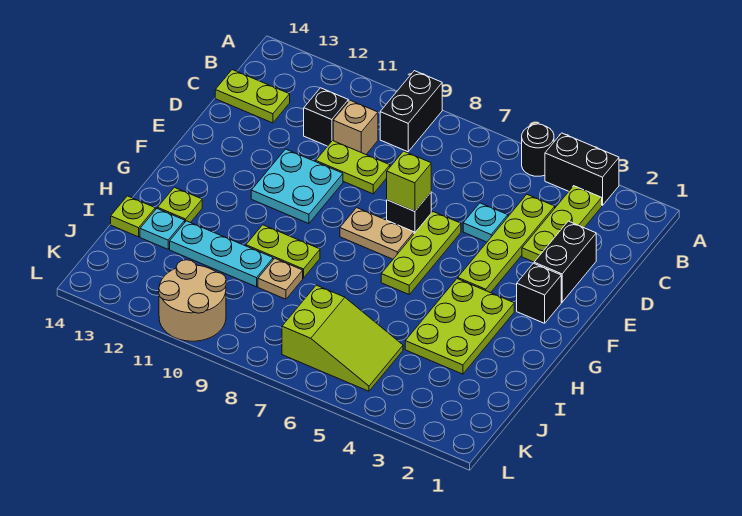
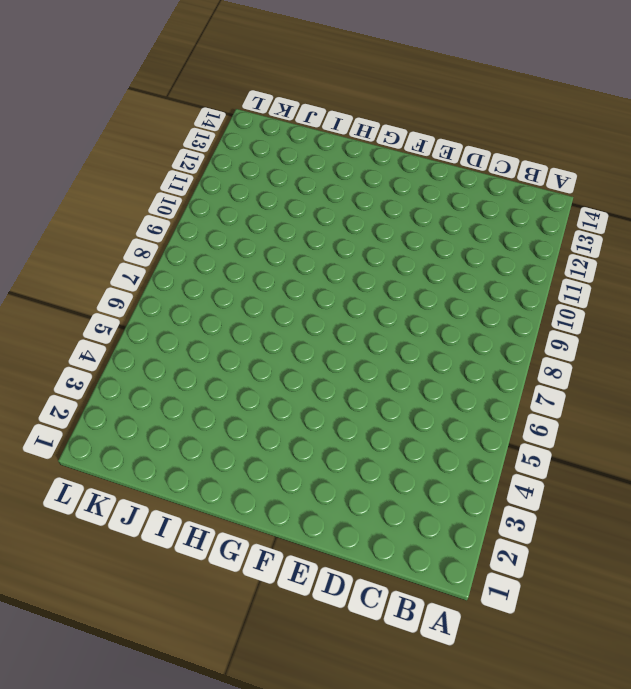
none -> black brick A3:A4 level 1
none -> black round brick A5 level 1
none -> black brick A9:B9 level 1

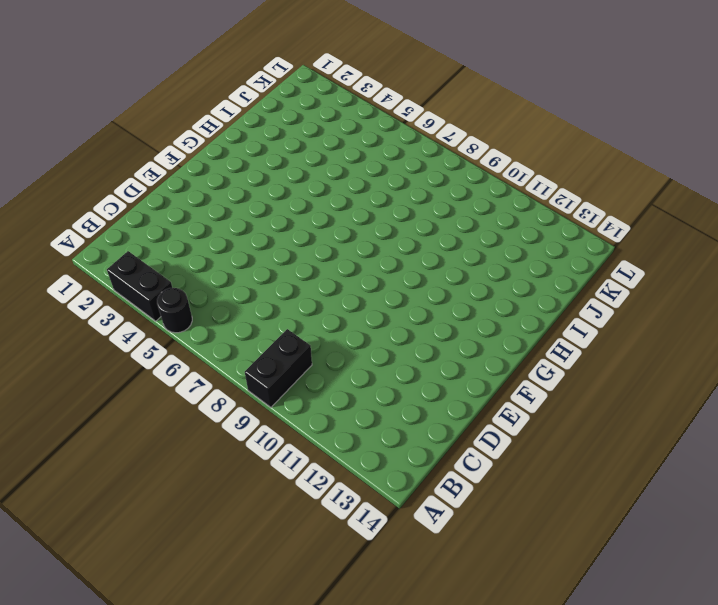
none -> lime plate B3:D3 level 1
none -> lime plate C4:F4 level 1
none -> tan brick C10 level 1

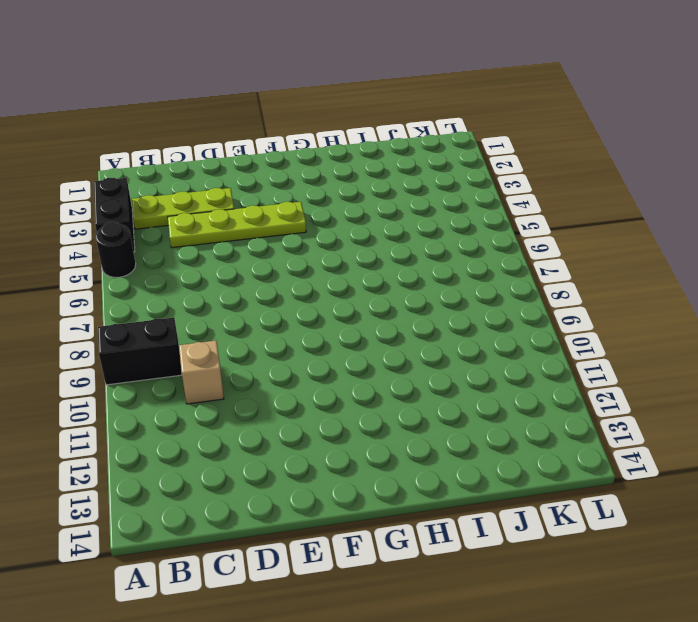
none -> black brick C11 level 1
none -> lime plate C13:C14 level 1
none -> black brick D2:E2 level 1

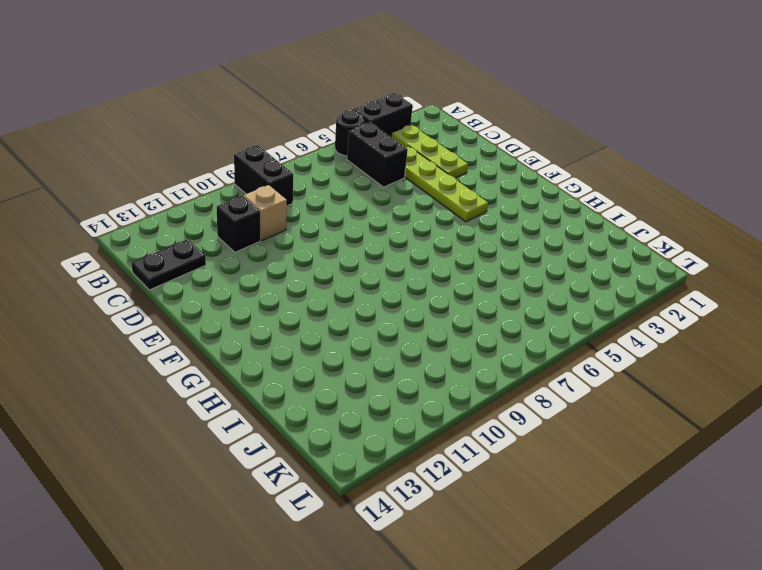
black brick B5:C5 level 1 -> black brick D2:E2 level 1
black plate C13:C14 level 1 -> lime plate C13:C14 level 1
none -> cyan plate D5 level 1
none -> lime plate D9:D10 level 1
none -> lime plate E6:G6 level 1

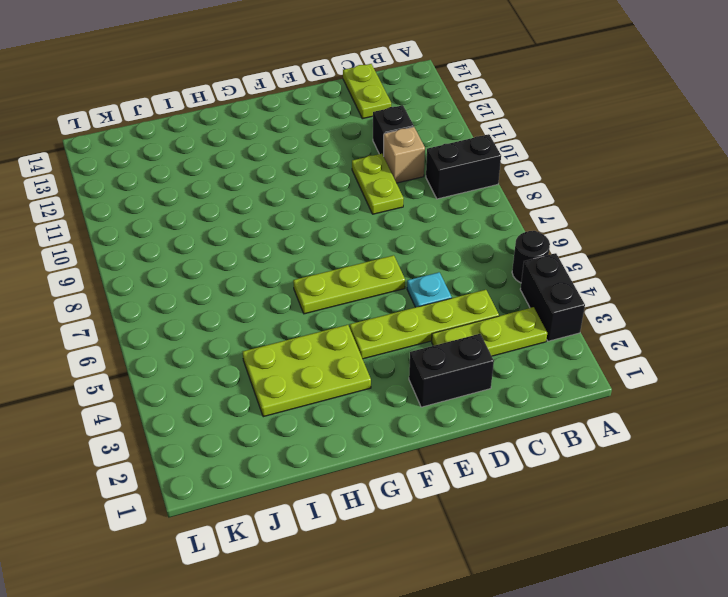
none -> black brick E7 level 1
none -> cyan plate E10:F11 level 1
none -> black brick F2 level 1

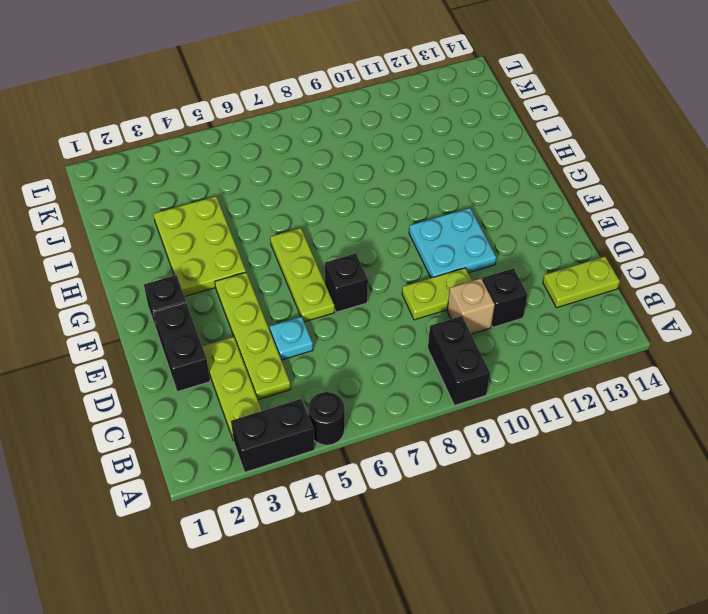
none -> tan plate F7:F8 level 1
none -> lime plate H9:H10 level 1
none -> lime plate H13 level 1

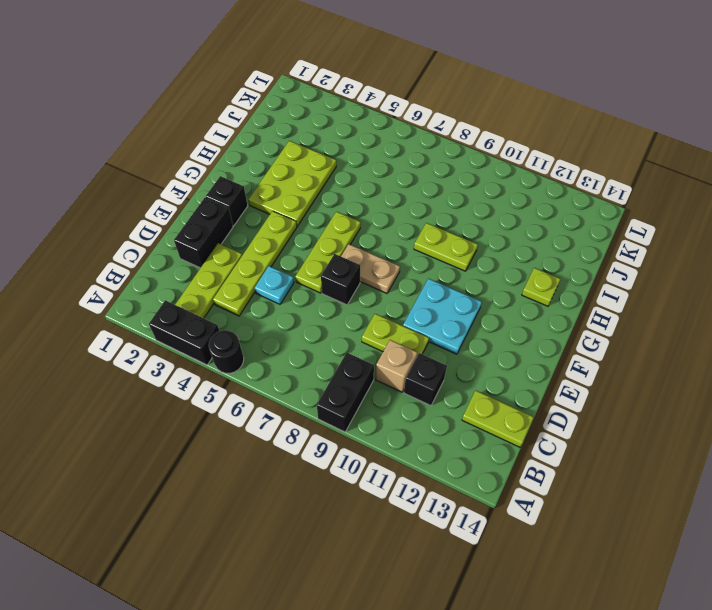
none -> tan plate I9 level 1
none -> cyan plate I10:I12 level 1
none -> cyan plate I13 level 1

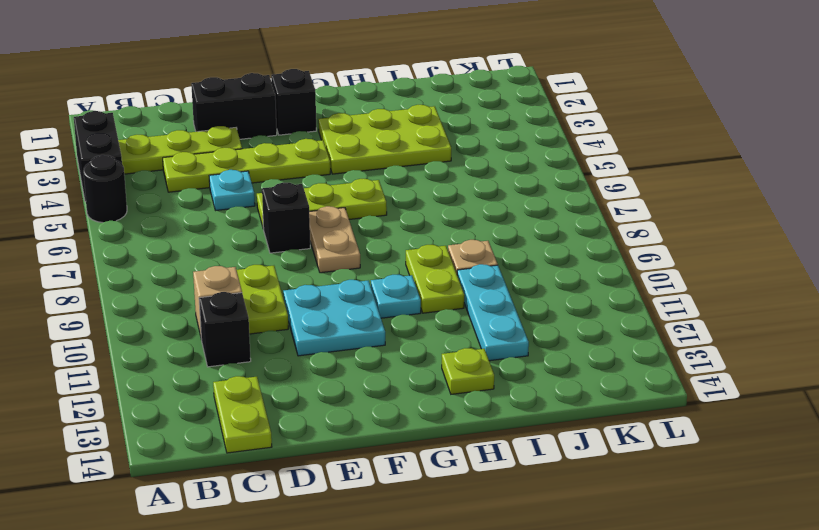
cyan plate G10 level 1 -> cyan plate I13 level 1
none -> black brick A9:B9 level 1
none -> lime plate I14 level 1
none -> lime slope J5:K7 level 1 top 7

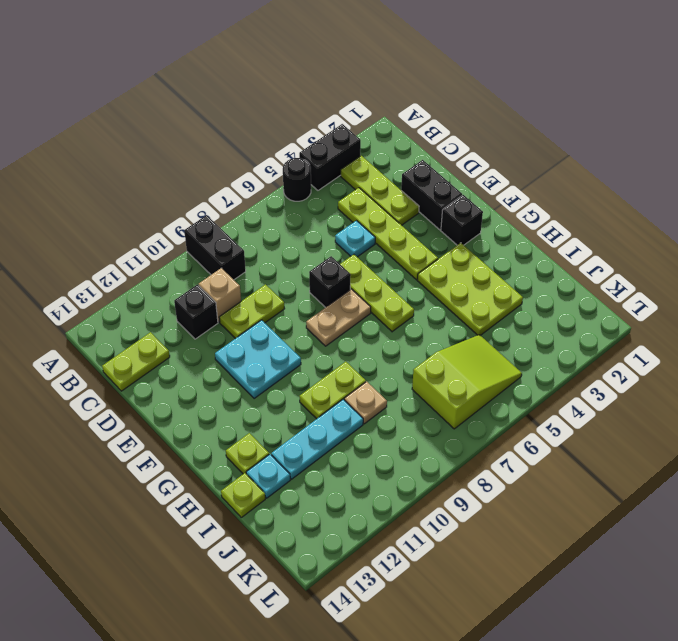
none -> tan round brick K10:L11 level 1
none -> lime brick E7 level 2

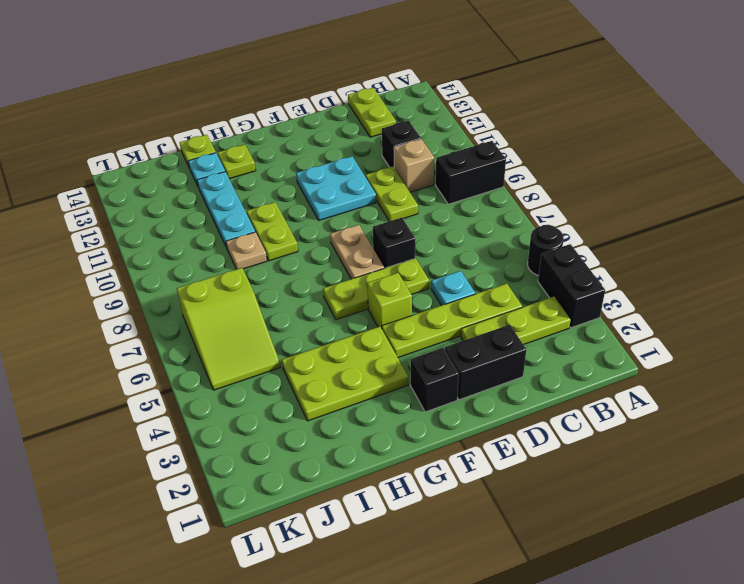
lime brick F5 level 1 -> lime brick E7 level 2
none -> tan round brick K10:L11 level 1

